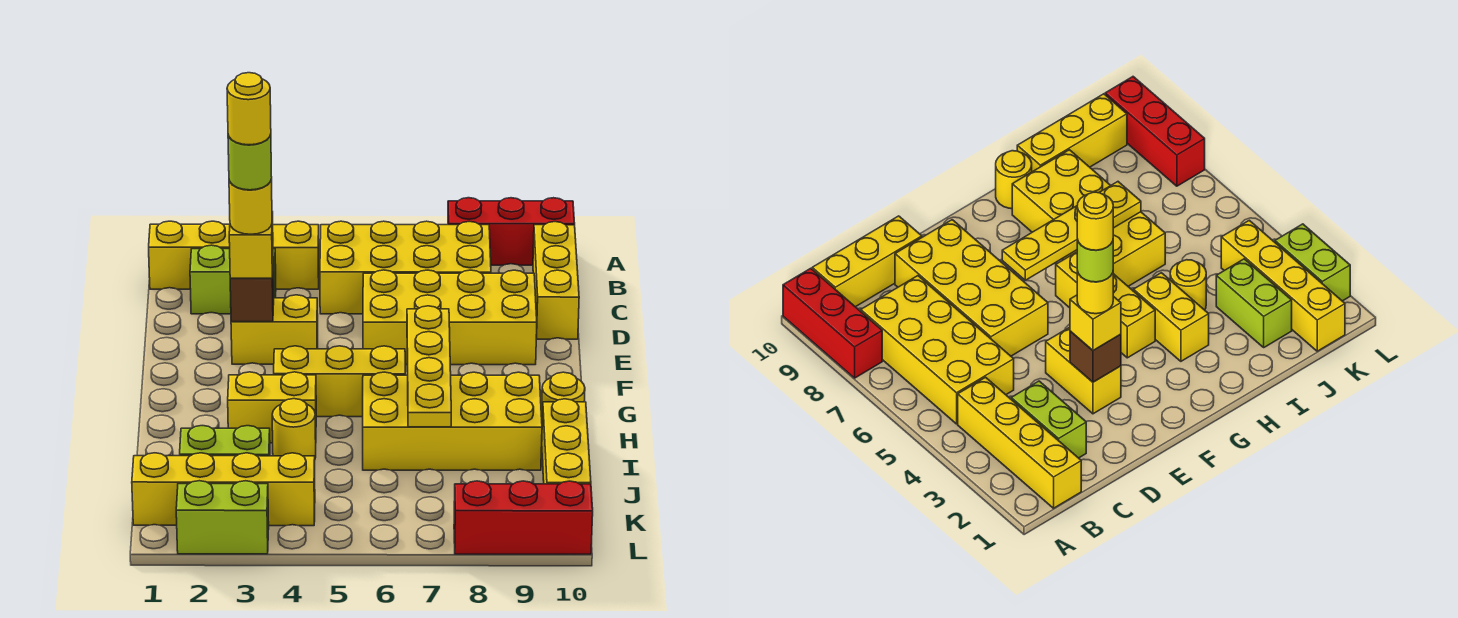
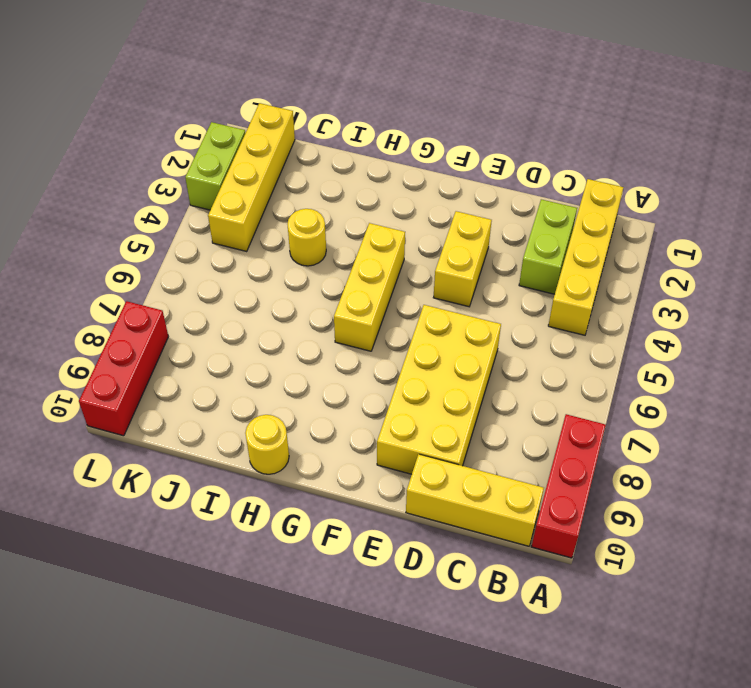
none -> yellow brick B5:C8 level 1
none -> yellow brick H3:H4 level 1
none -> yellow brick H6:I9 level 1

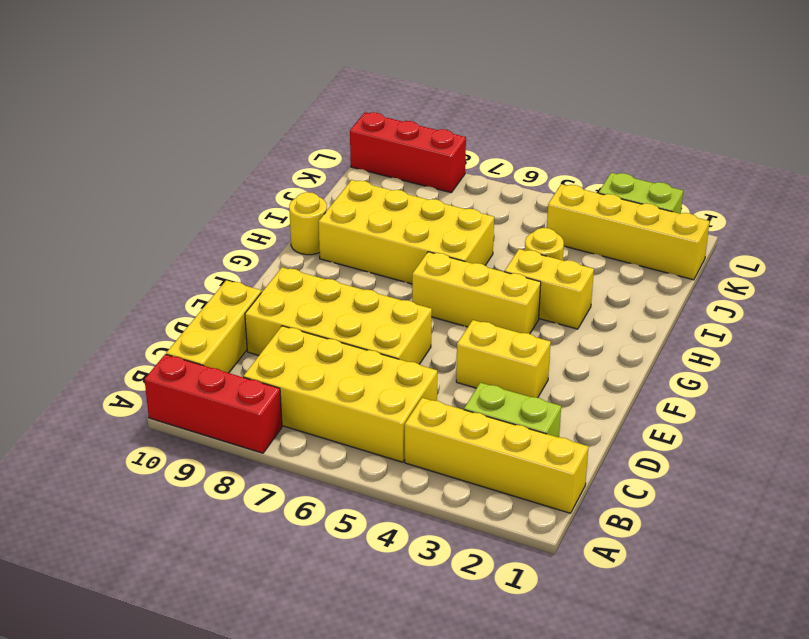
none -> yellow brick I10:K10 level 1
none -> lime brick J2:J3 level 1
none -> brown brick E3 level 2

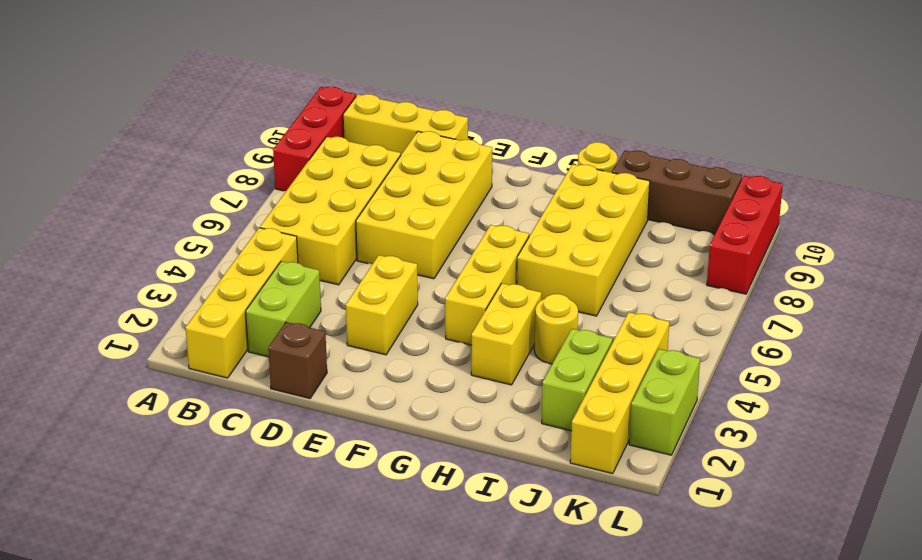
brown brick D1 level 1 -> brown brick E3 level 2
brown brick I10:K10 level 1 -> yellow brick I10:K10 level 1
none -> yellow plate F7:I7 level 2
none -> yellow brick E3 level 3
none -> yellow round brick E3 level 4

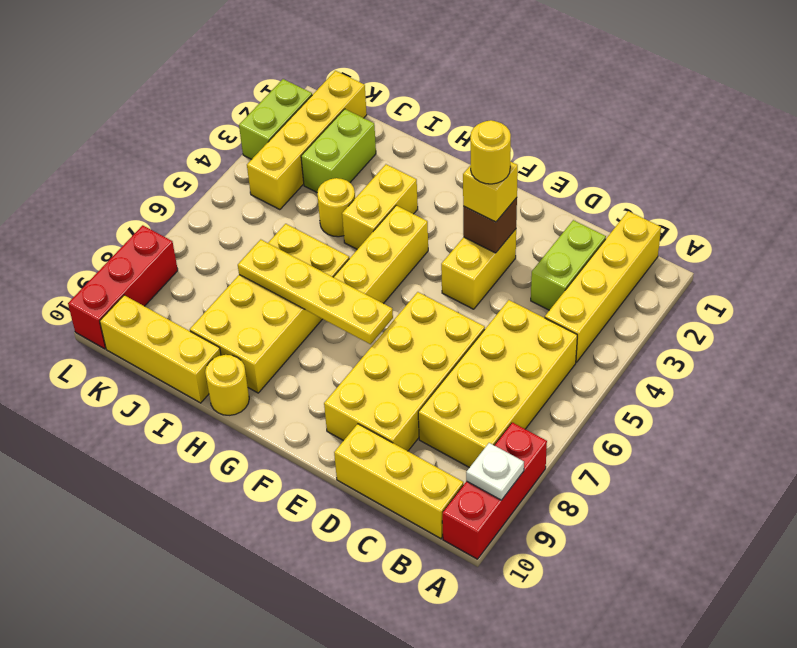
white plate A9 level 2 -> none
none -> lime round brick E3 level 5
none -> yellow round brick E3 level 6

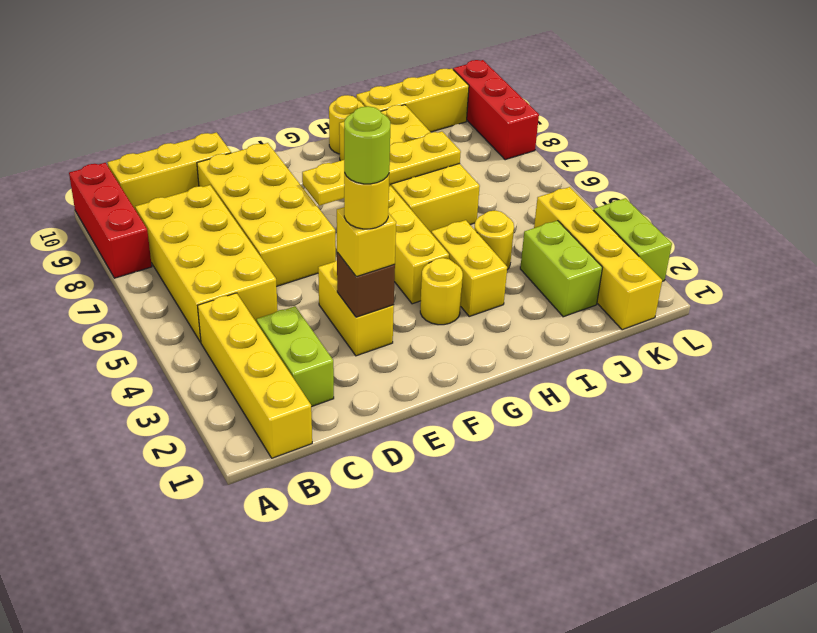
yellow round brick G3 level 1 -> yellow round brick E3 level 6

